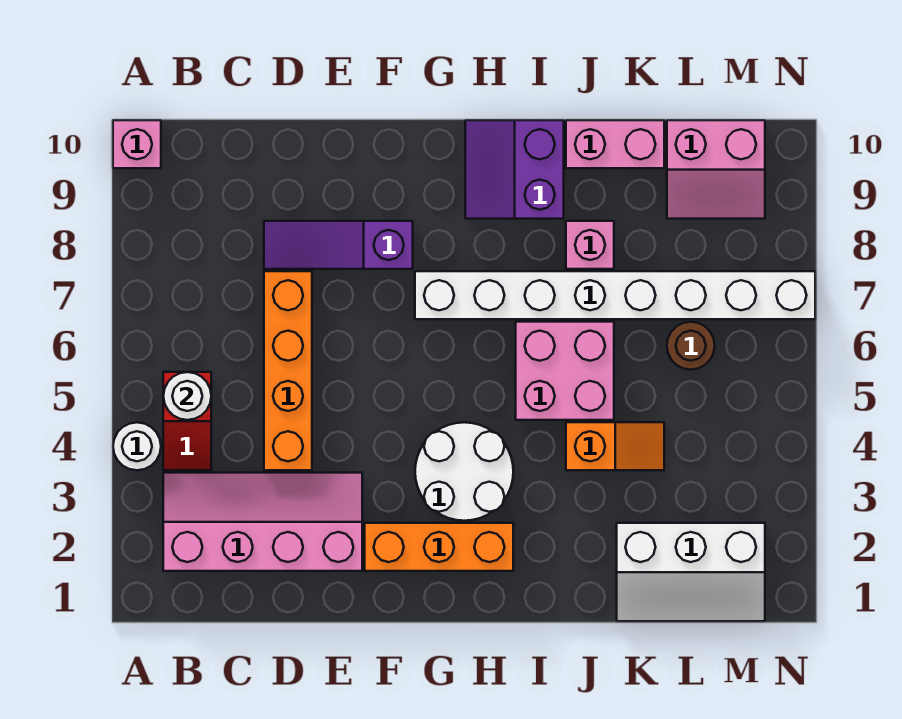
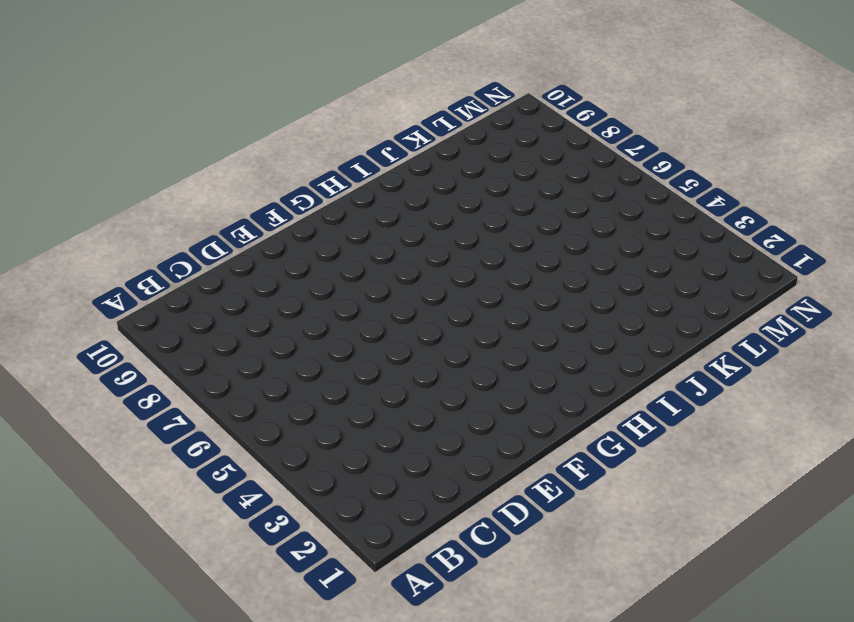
none -> white round brick A4 level 1
none -> pink brick A10 level 1
none -> pink slope B2:E3 level 1 top 2

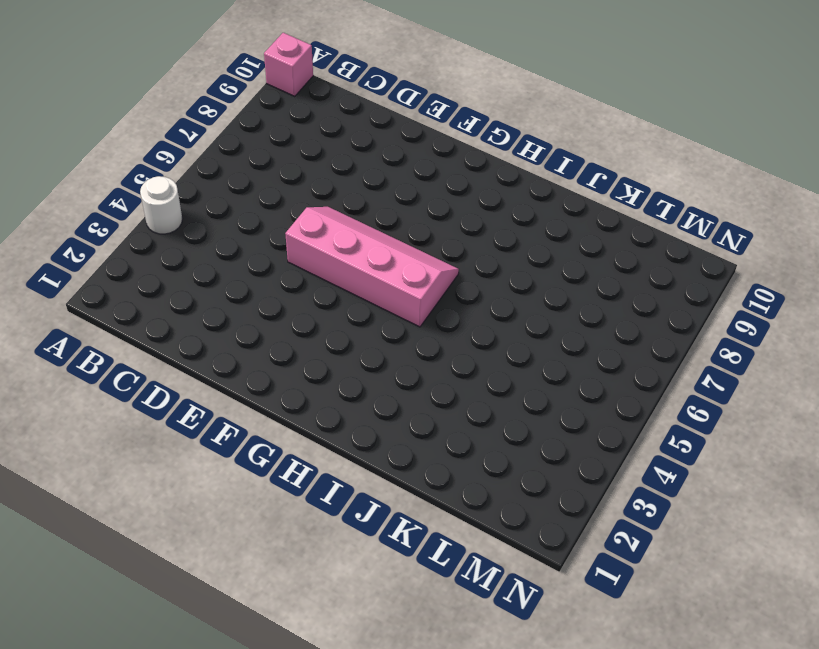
pink slope E5:H6 level 1 top 5 -> pink slope B2:E3 level 1 top 2
none -> red slope B4:B5 level 1 top 5
none -> orange brick D4:D7 level 1
none -> purple slope D8:F8 level 1 top F

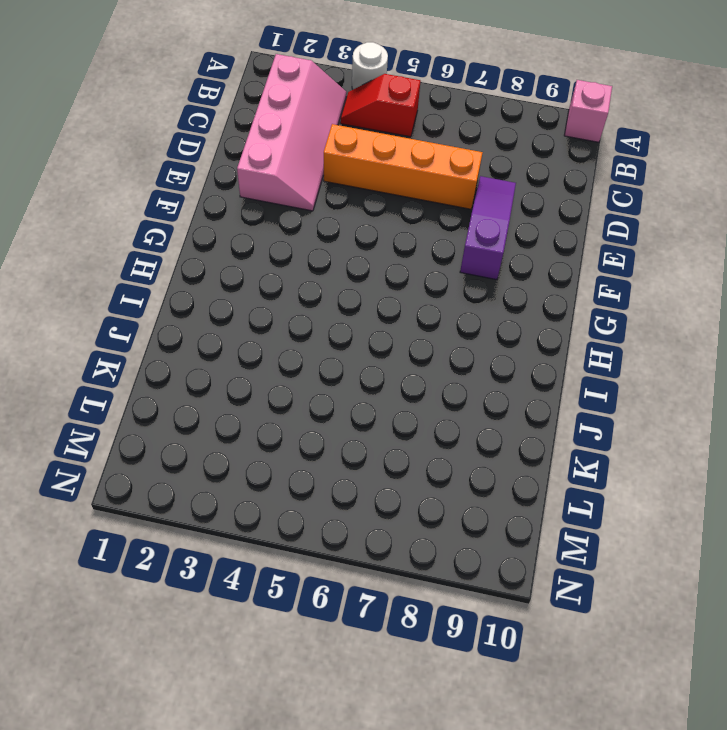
none -> orange brick F2:H2 level 1
none -> white round brick G3:H4 level 1
none -> white brick G7:N7 level 1

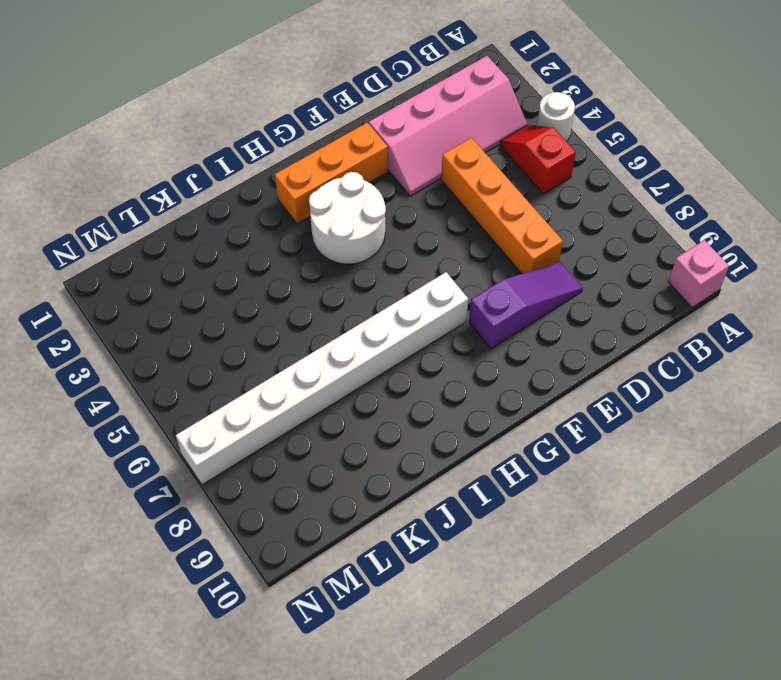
none -> purple slope H9:I10 level 1 top I
none -> pink brick I5:J6 level 1
none -> orange slope J4:K4 level 1 top J

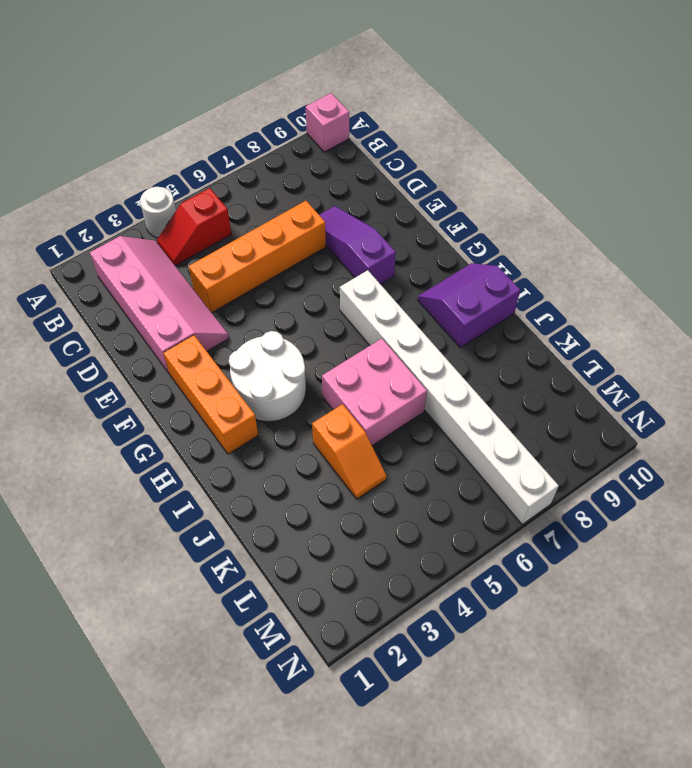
none -> pink brick J8 level 1
none -> pink brick J10:K10 level 1
none -> white slope K1:M2 level 1 top 2

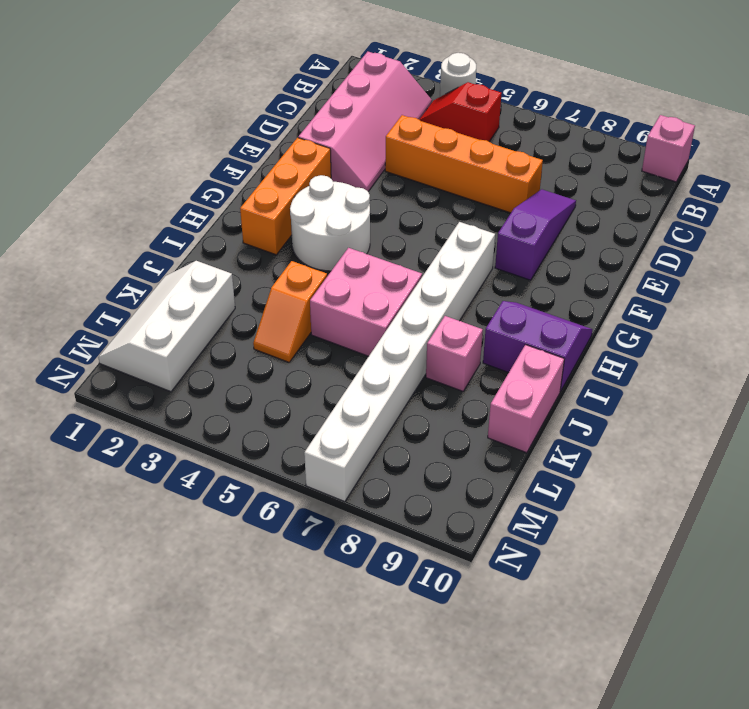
none -> brown round brick L6 level 1
none -> pink slope L9:M10 level 1 top 10
none -> white round brick B5 level 2

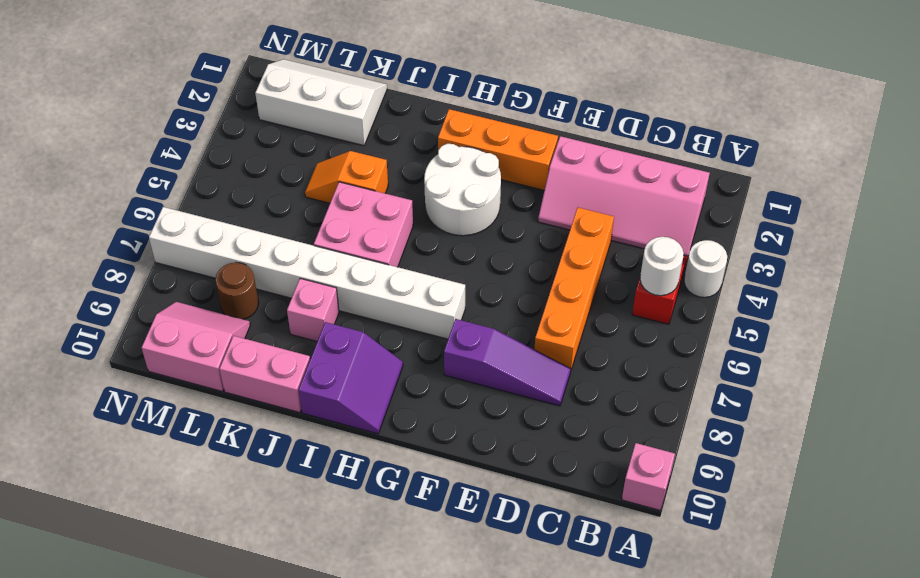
brown round brick L8 level 1 -> brown round brick L6 level 1

